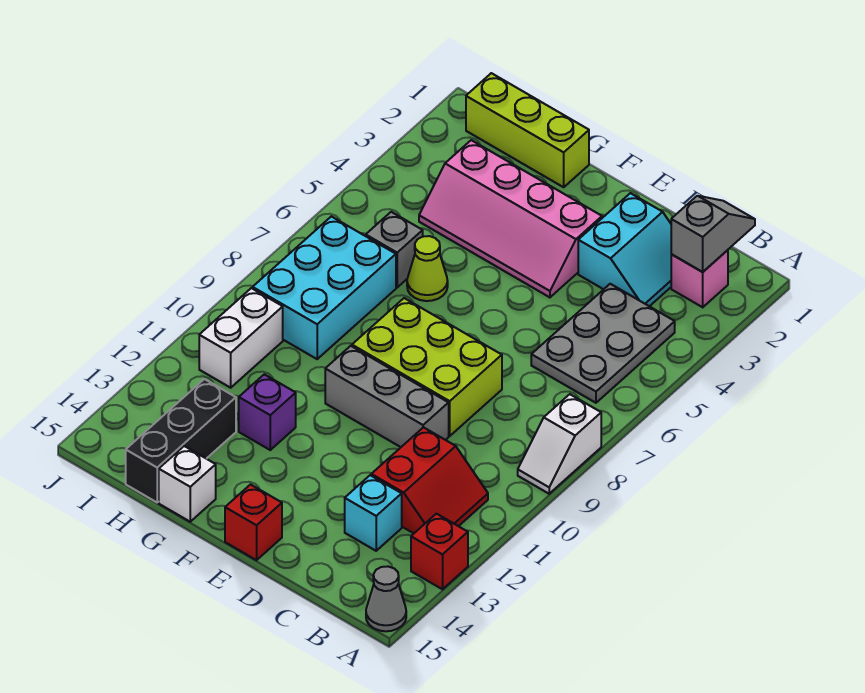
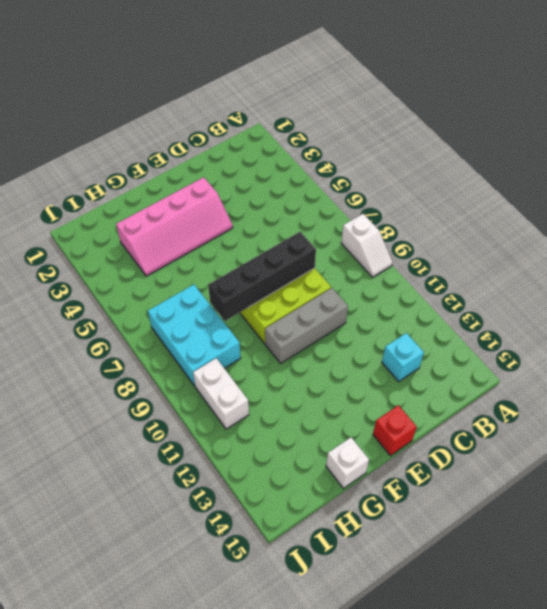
black brick D8:G8 level 2 -> none
none -> red brick A13 level 1
none -> grey cone A15 level 1
none -> pink brick B2 level 1

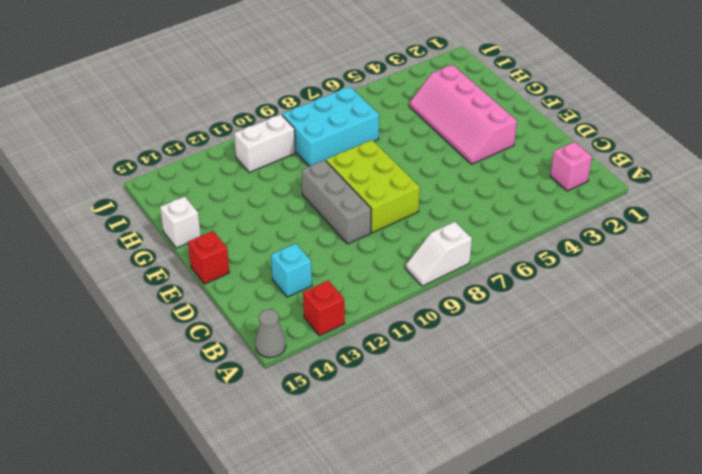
none -> grey plate B4:C6 level 1
none -> red slope B11:C12 level 1 top C
none -> cyan slope C2:D3 level 1 top D

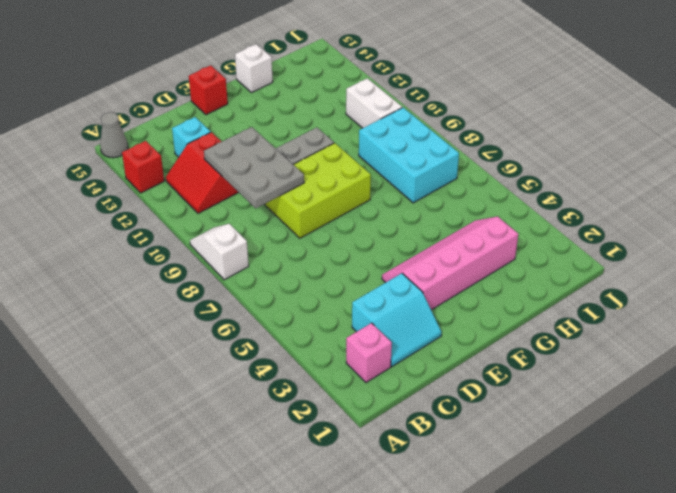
cyan slope C2:D3 level 1 top 3 -> cyan slope C2:D3 level 1 top D
grey plate C9:D11 level 2 -> grey plate B4:C6 level 1
none -> lime brick G1:I1 level 1
none -> lime cone G6 level 1
none -> purple brick G12 level 1

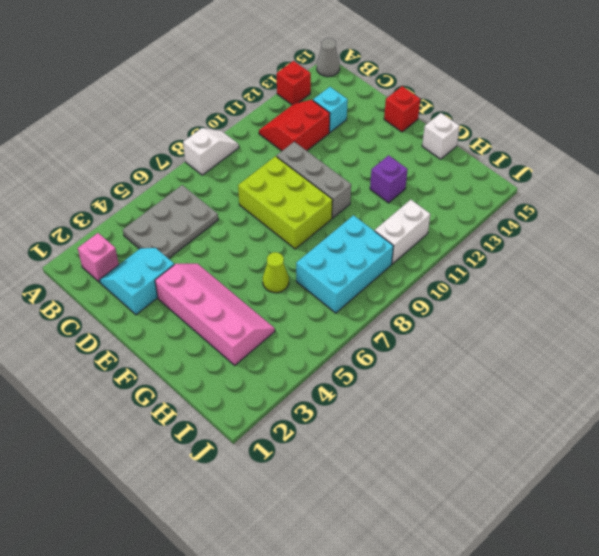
none -> lime brick G1:I1 level 1
none -> grey brick H6 level 1
none -> black brick H13:H15 level 1

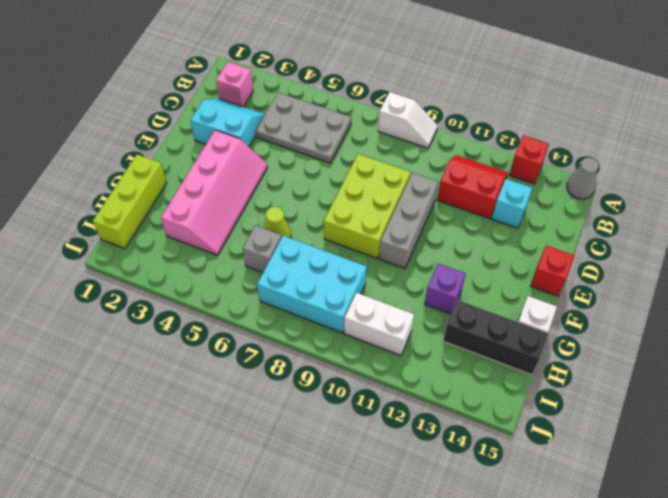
none -> grey slope B1:B2 level 2 top 2

